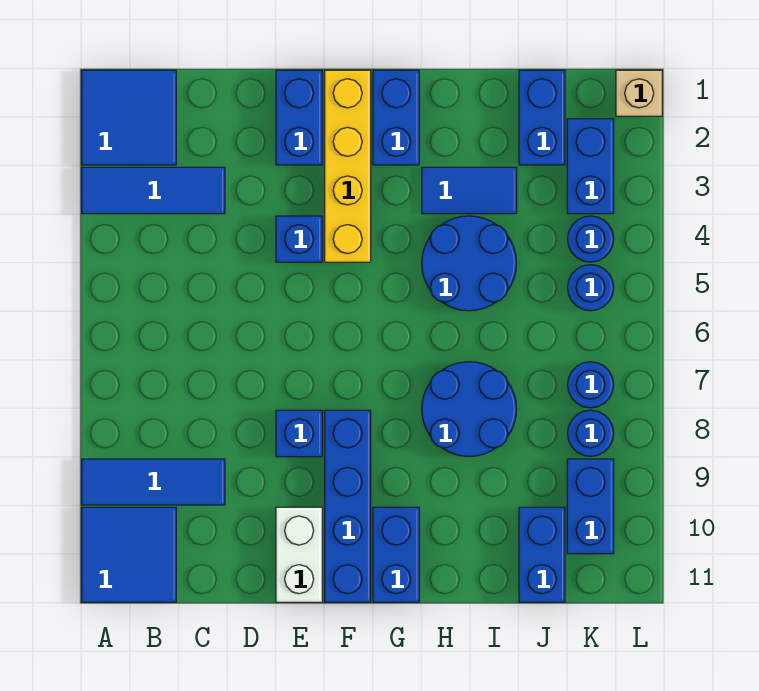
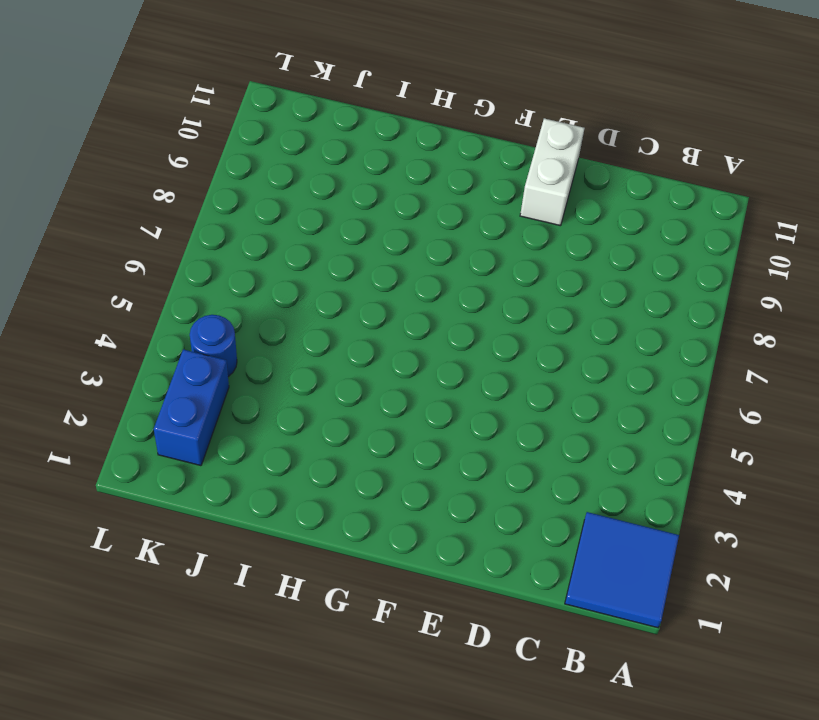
none -> blue tile A3:C3 level 1
none -> blue tile A9:C9 level 1
none -> blue tile A10:B11 level 1

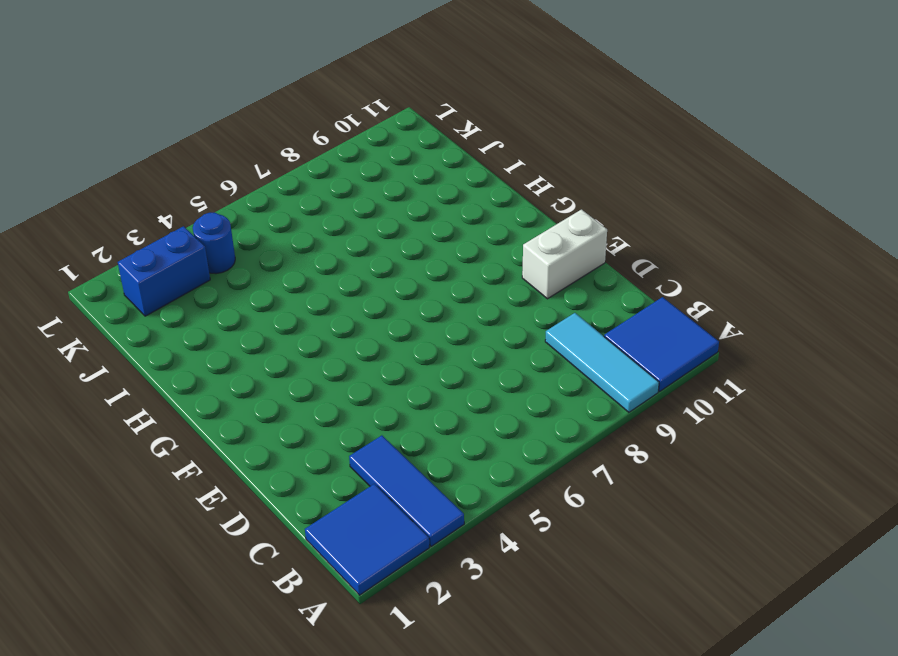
cyan tile A9:C9 level 1 -> blue tile A9:C9 level 1
none -> blue brick E1:E2 level 1
none -> blue brick E4 level 1
none -> blue brick E8 level 1

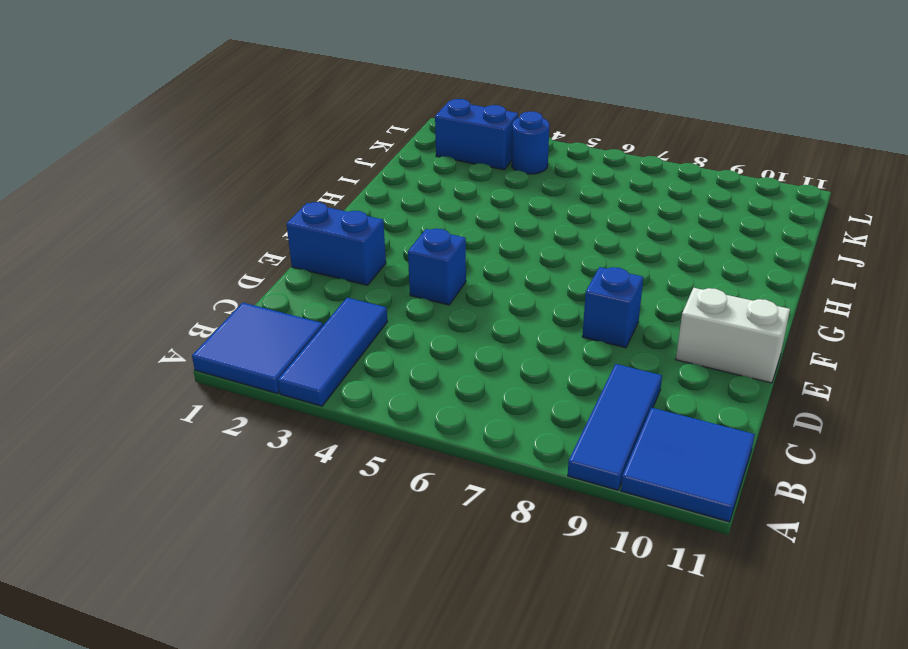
none -> yellow brick F1:F4 level 1
none -> blue brick F8:F11 level 1
none -> blue brick G1:G2 level 1

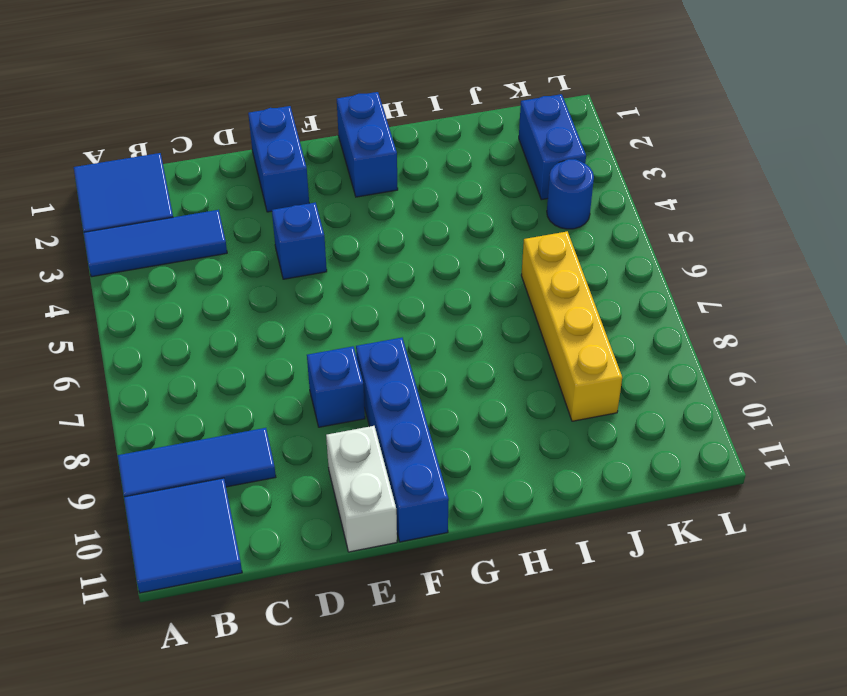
yellow brick J6:J9 level 1 -> yellow brick F1:F4 level 1
none -> blue brick G10:G11 level 1
none -> blue tile H3:I3 level 1
none -> blue round brick H4:I5 level 1

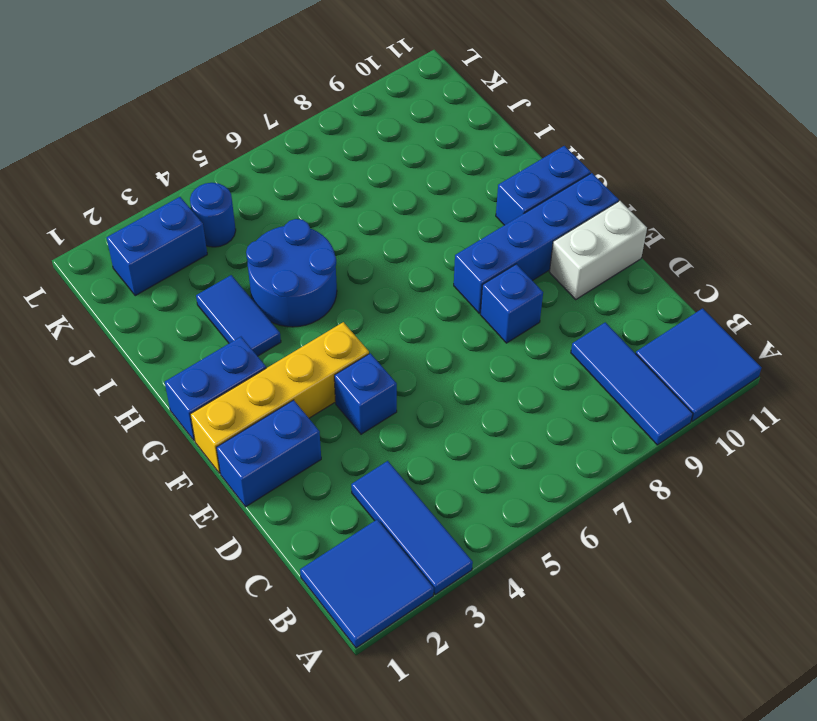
none -> blue round brick H7:I8 level 1
none -> blue brick J1:J2 level 1
none -> blue brick J10:J11 level 1

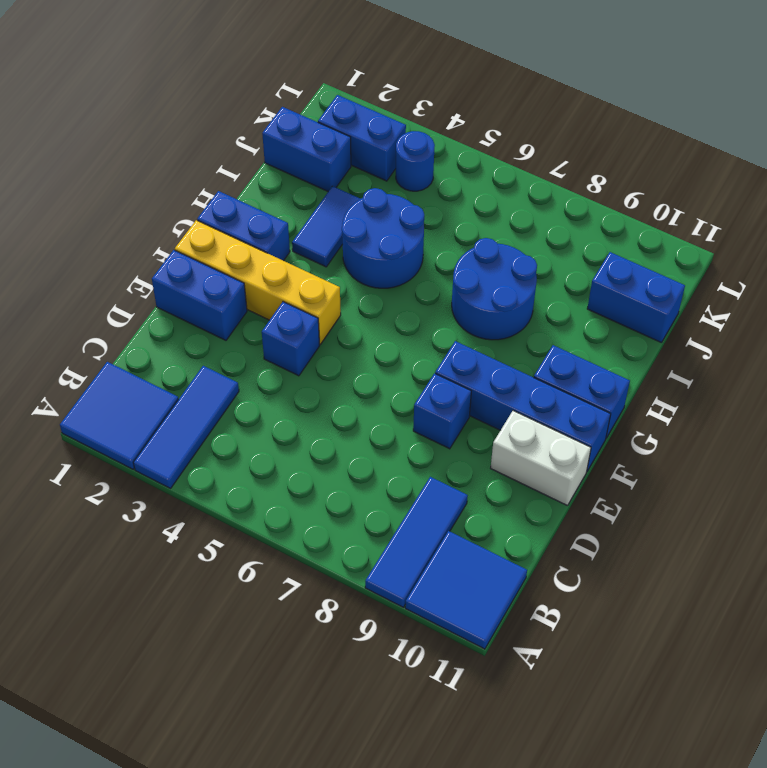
none -> blue round brick K5 level 1
none -> blue round brick K7 level 1
none -> blue round brick K8 level 1

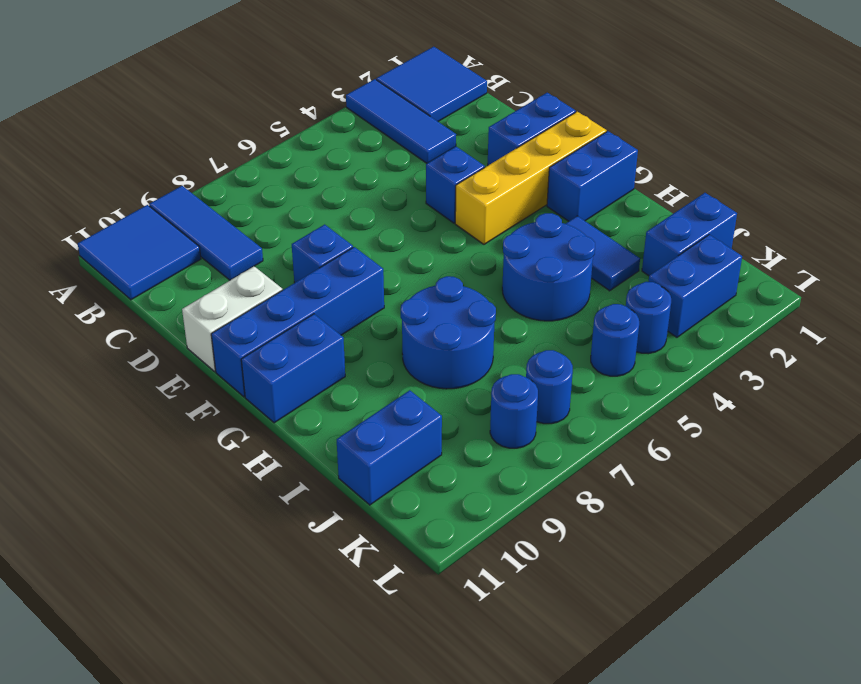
none -> blue brick K9:K10 level 1
none -> tan brick L1 level 1

